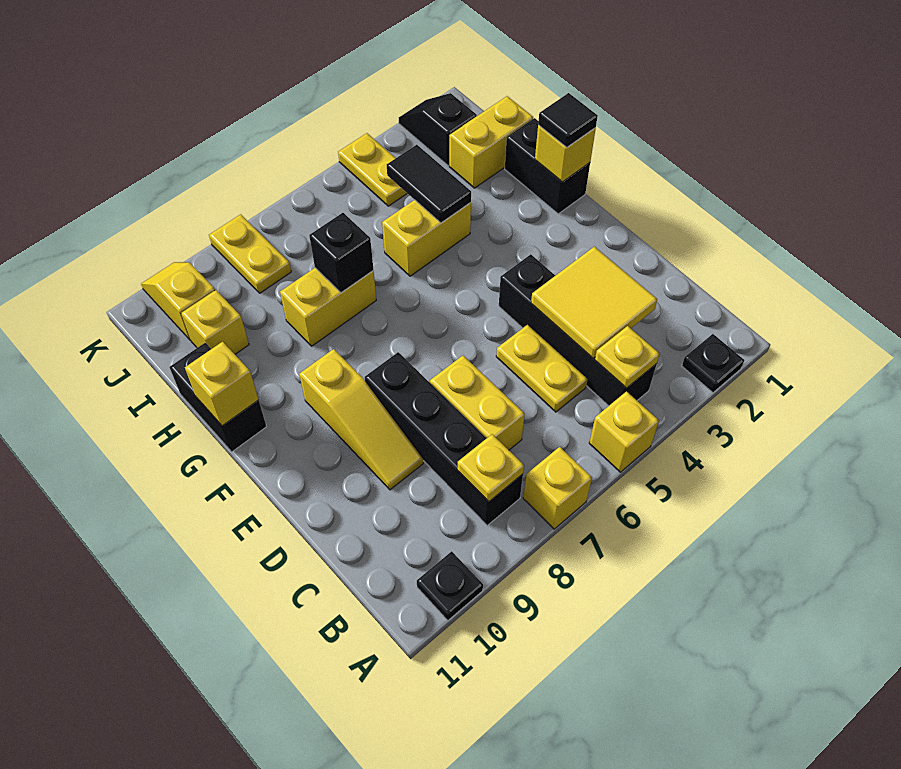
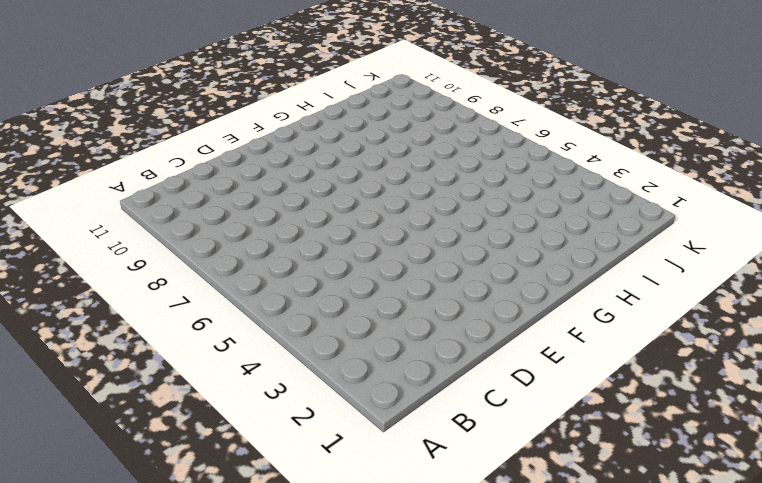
none -> black plate A2 level 1
none -> yellow brick A5 level 1
none -> yellow brick A7 level 1

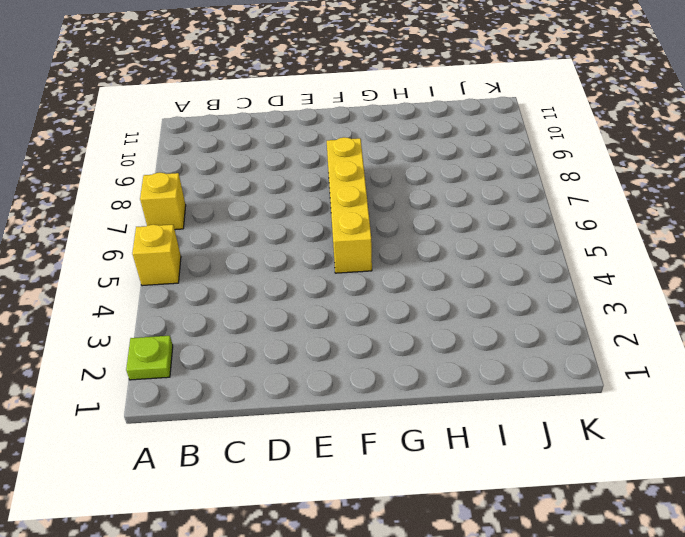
lime plate A2 level 1 -> black plate A2 level 1
yellow brick F5:F8 level 1 -> none
none -> black plate A10 level 1
none -> black brick B4:E4 level 1
none -> black brick B8:E8 level 1

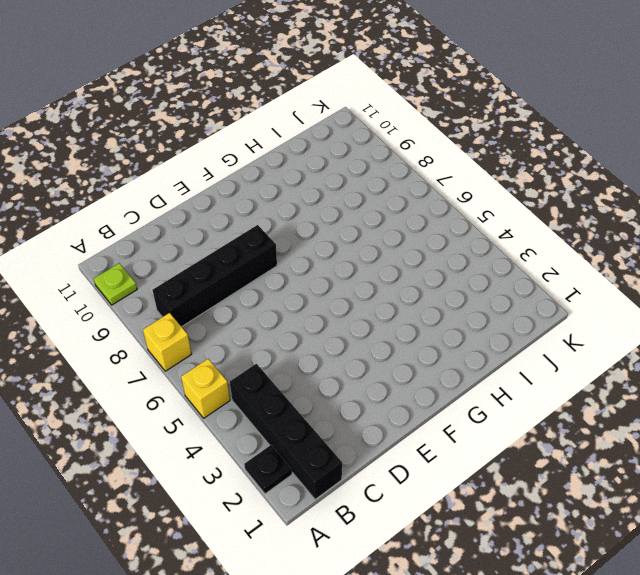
lime plate A10 level 1 -> black plate A10 level 1
black brick B1:B4 level 1 -> black brick B4:E4 level 1
none -> yellow plate C5:D5 level 1
none -> yellow brick C7:D7 level 1
none -> yellow slope D9:F9 level 1 top F

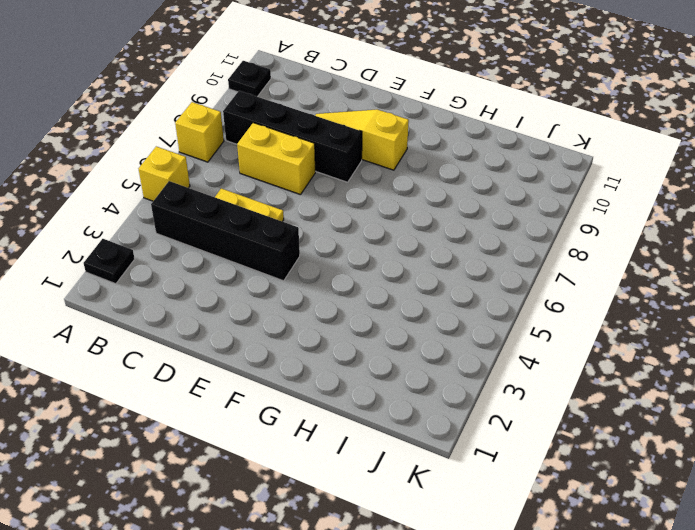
none -> black brick G1:H1 level 1
none -> black brick G11:H11 level 1
none -> yellow brick H4:H5 level 1

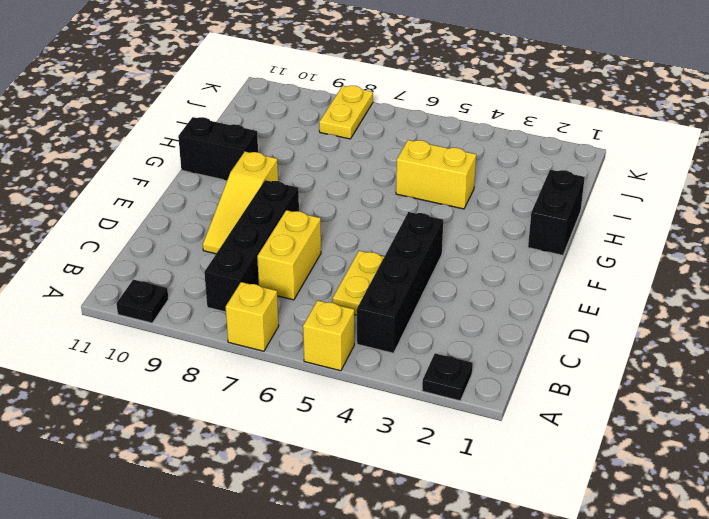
black brick G10:G11 level 1 -> black brick G11:H11 level 1
none -> yellow brick H7:H8 level 1
none -> yellow brick I1:I2 level 1
none -> yellow brick I10 level 1

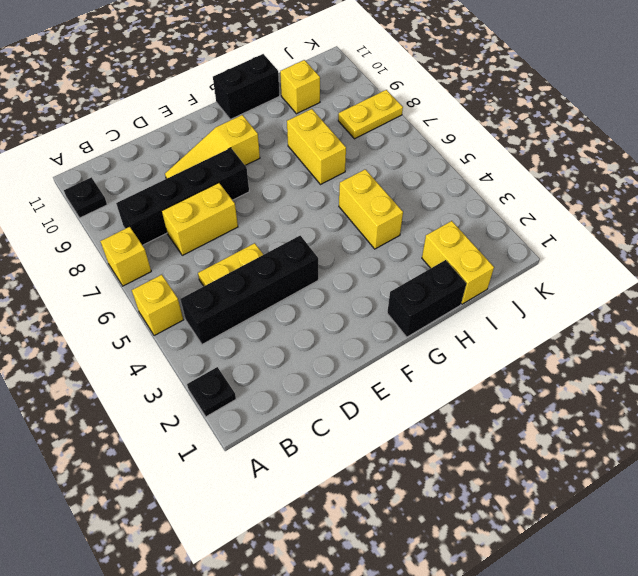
none -> black slope J2:K2 level 1 top J
none -> yellow plate J4:K4 level 1
none -> yellow slope J10:K10 level 1 top J

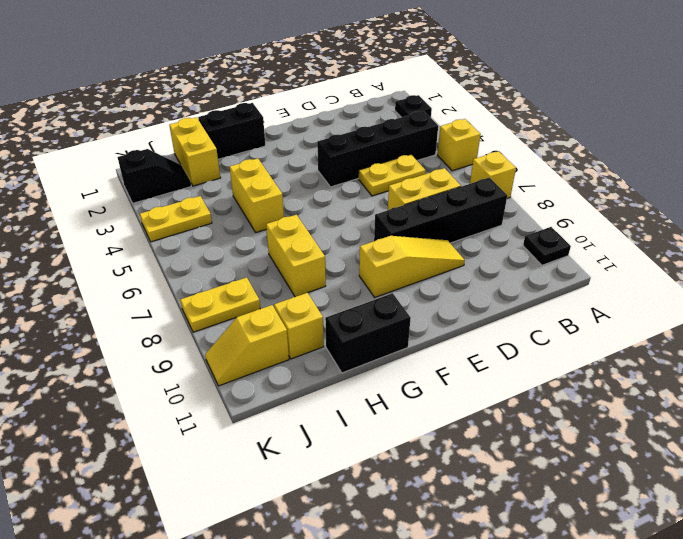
black slope J2:K2 level 1 top K -> black slope J2:K2 level 1 top J
none -> yellow plate B4 level 2
none -> yellow plate B8 level 2
none -> yellow tile C3:D4 level 2

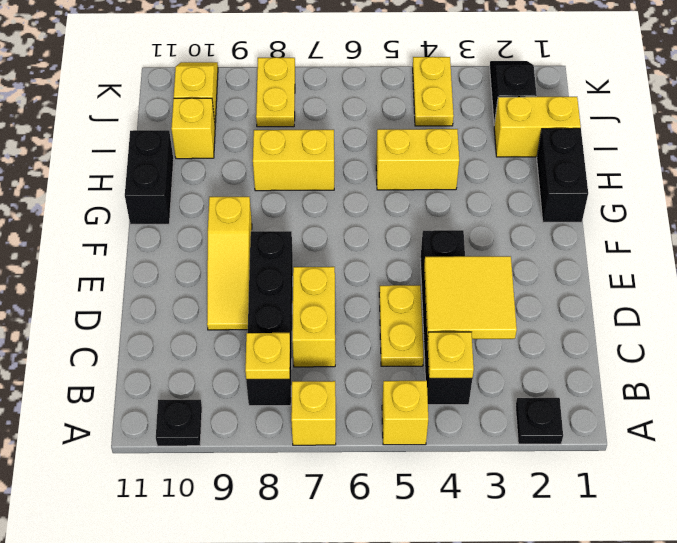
none -> yellow brick G1 level 2
none -> yellow brick G11 level 2
none -> black tile H4:I4 level 2

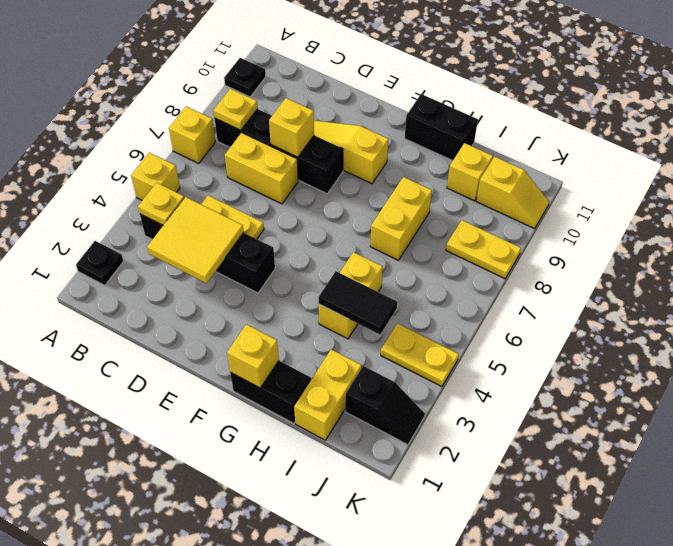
yellow brick D8 level 2 -> yellow brick G11 level 2
none -> black brick H7 level 2
none -> black tile G1 level 3

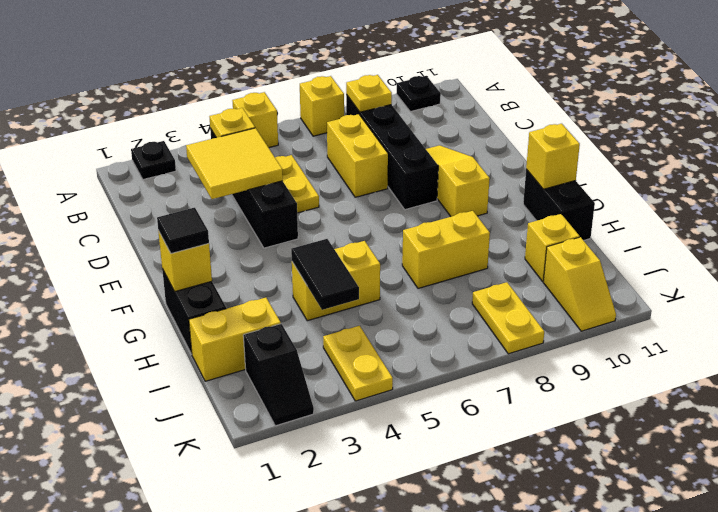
none -> black brick H7 level 2

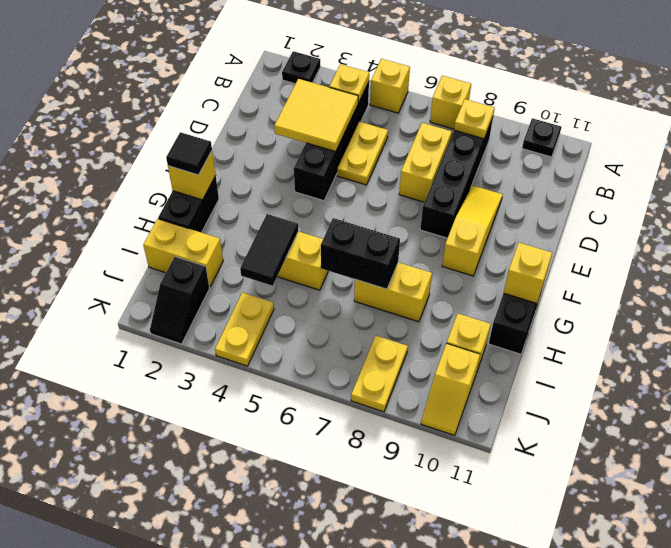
black brick H6:H7 level 2 -> black brick H7 level 2

